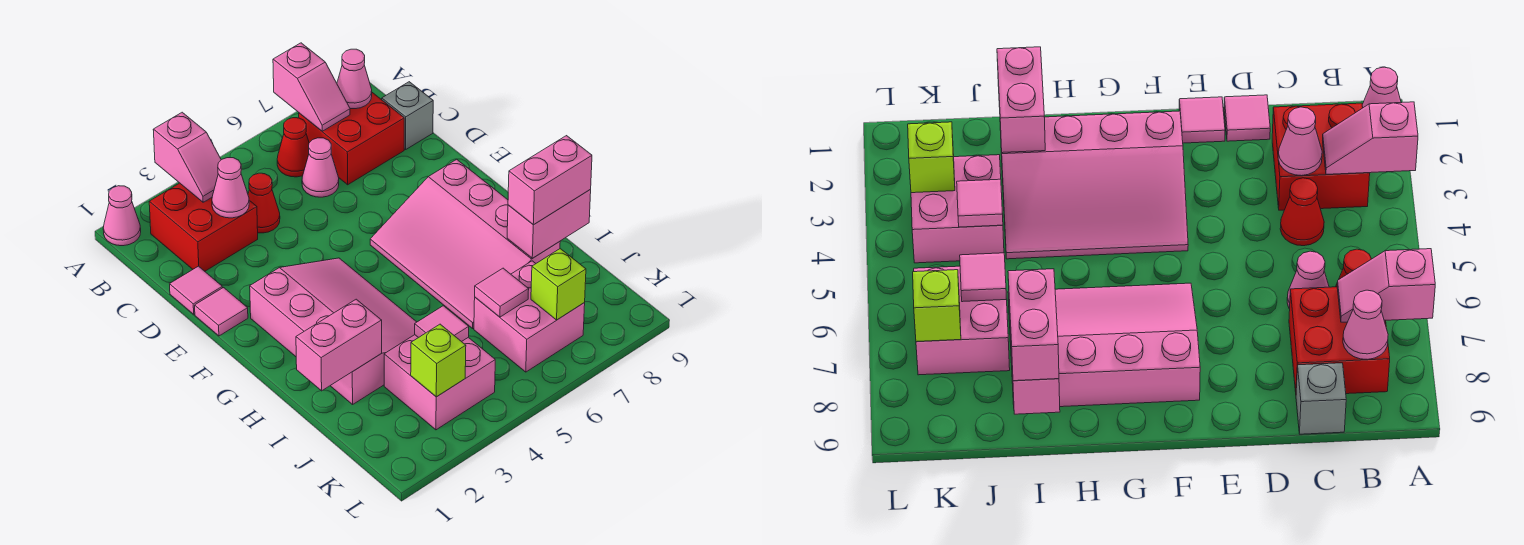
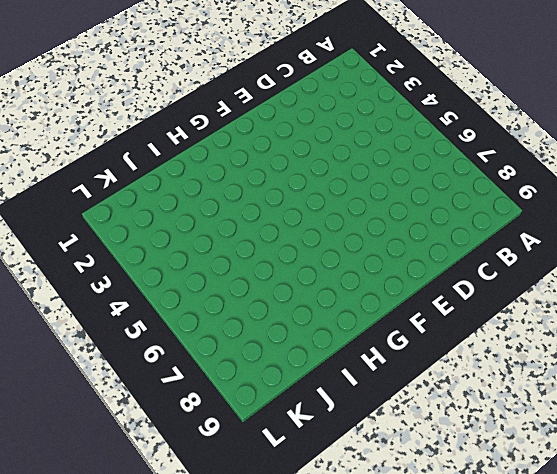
none -> pink cone A1 level 1
none -> red brick B2:C3 level 1
none -> red cone B6 level 1

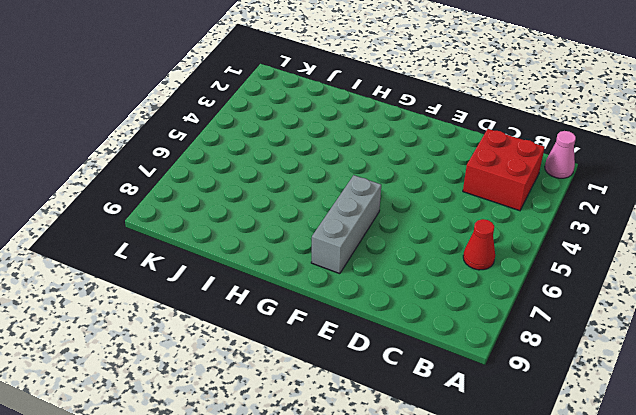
grey brick F6:F8 level 1 -> pink slope F6:I8 level 1 top 8
none -> red brick B7:C8 level 1
none -> red cone C4 level 1
none -> pink cone C6 level 1

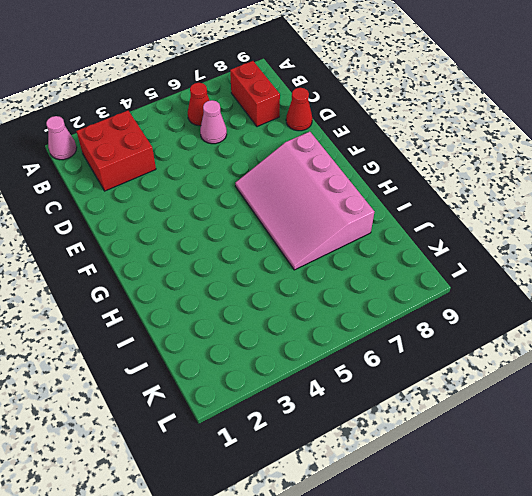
red brick B8:C8 level 1 -> red brick B7:C8 level 1
red cone D9 level 1 -> red cone C4 level 1
none -> grey brick C9 level 1
none -> pink tile D1 level 1
none -> pink tile E1 level 1

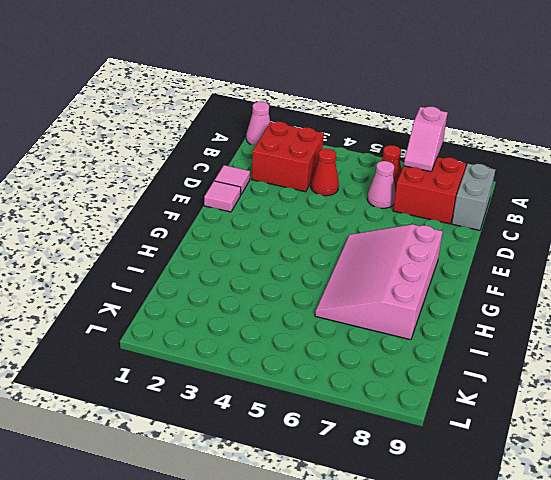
grey brick B9:C9 level 1 -> grey brick C9 level 1
none -> pink slope F2:I4 level 1 top 2
none -> pink brick J3:K4 level 1
none -> pink brick J6:K7 level 1

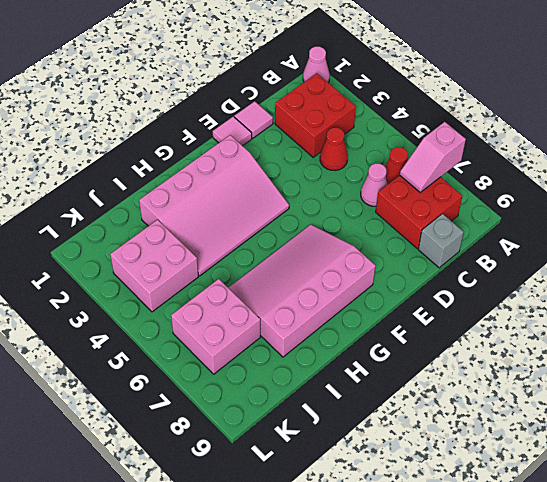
none -> pink slope A3:B3 level 2 top A
none -> pink cone B8 level 2
none -> pink cone C3 level 2

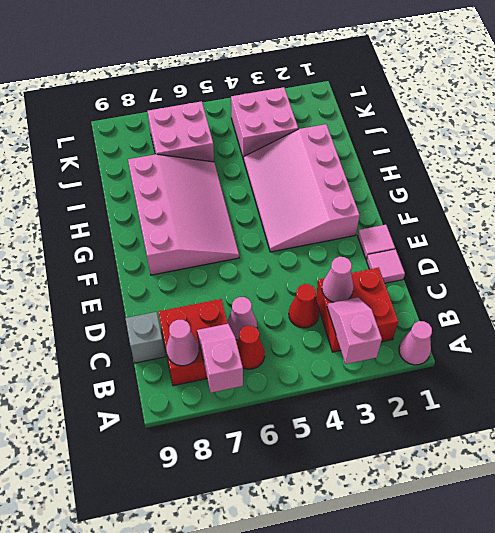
none -> pink brick I1:I2 level 2
none -> pink brick I8:I9 level 2
none -> pink tile J4 level 2

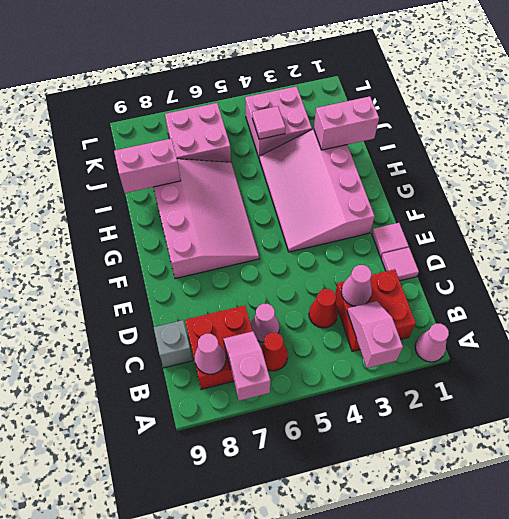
none -> pink tile J6 level 2
none -> lime brick K3 level 2
none -> lime brick K7 level 2

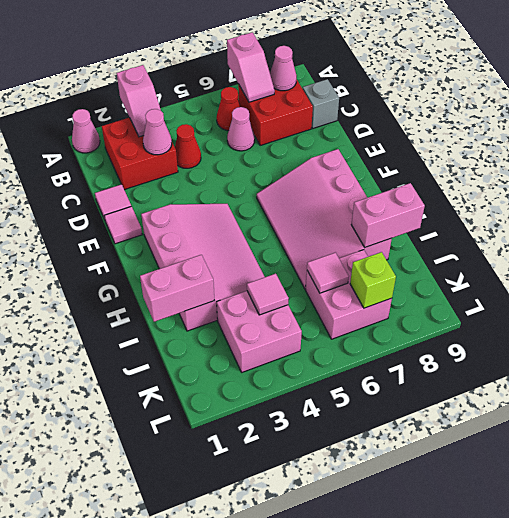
none -> lime brick K3 level 2
none -> pink brick I8:I9 level 3

